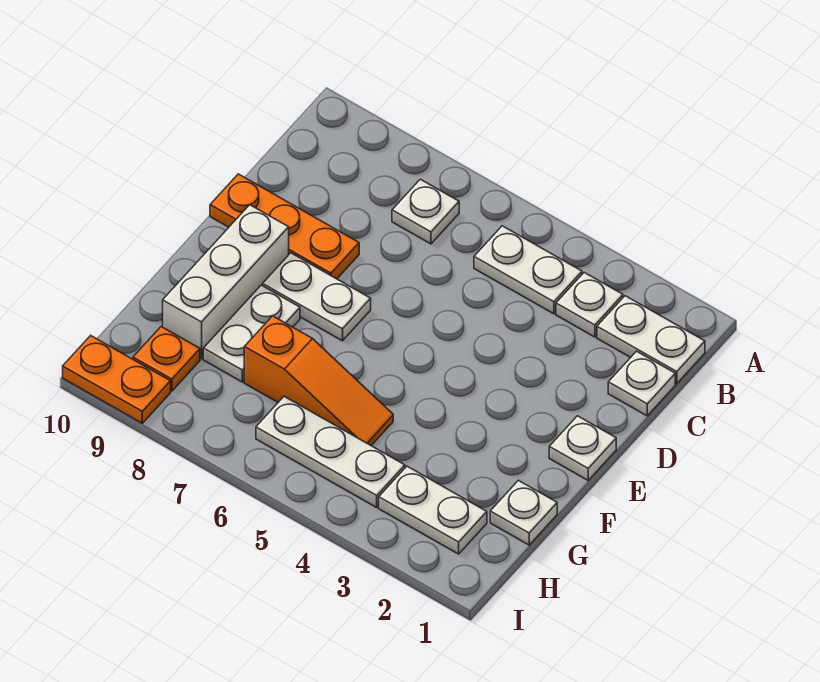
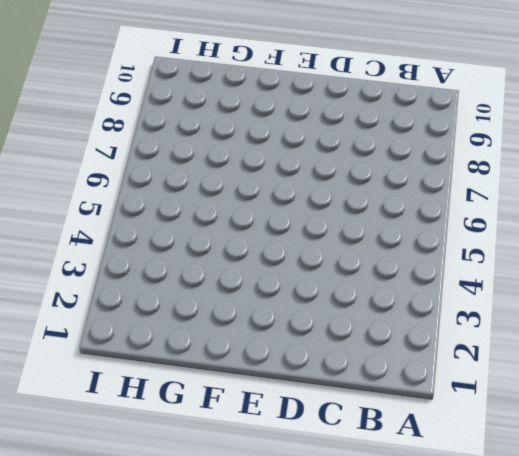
none -> white plate B1:B2 level 1
none -> white plate B3 level 1
none -> white plate B4:B5 level 1

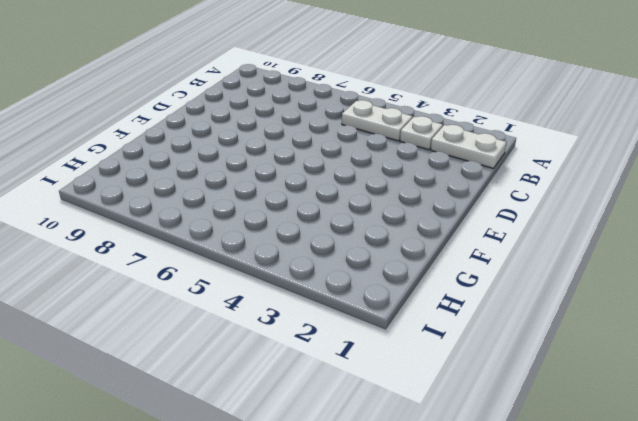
none -> white plate B7 level 1
none -> white plate C1 level 1
none -> orange plate D8:D10 level 1

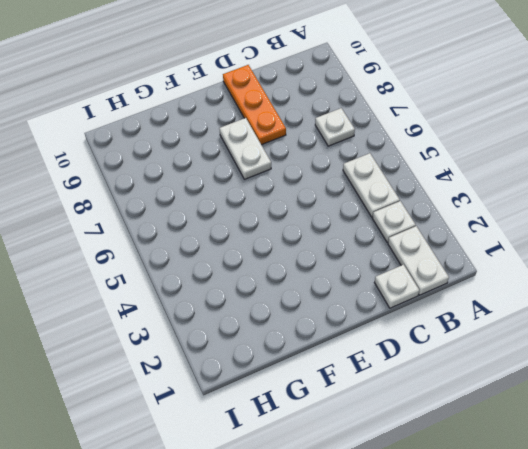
none -> white plate E1 level 1
none -> white brick E9:G9 level 1
none -> white plate F8:G8 level 1

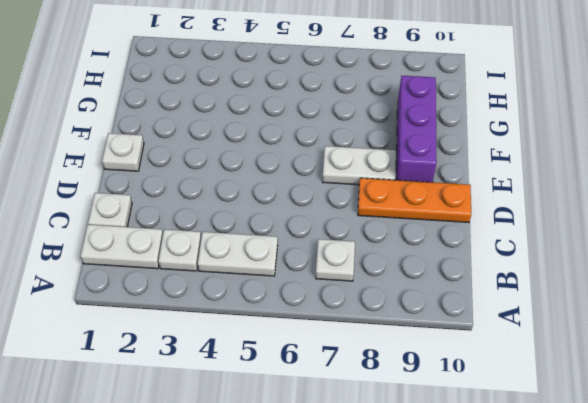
purple brick E9:G9 level 1 -> white brick E9:G9 level 1
none -> white plate F8:G8 level 1
none -> white plate G1 level 1
none -> orange slope G5:G7 level 1 top 7

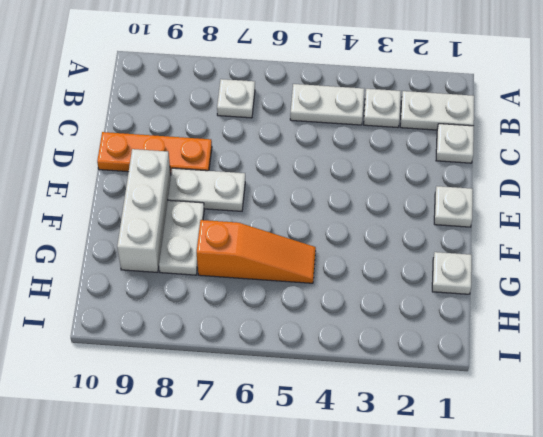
none -> white plate H2:H3 level 1
none -> white plate H4:H6 level 1
none -> orange plate H9 level 1

